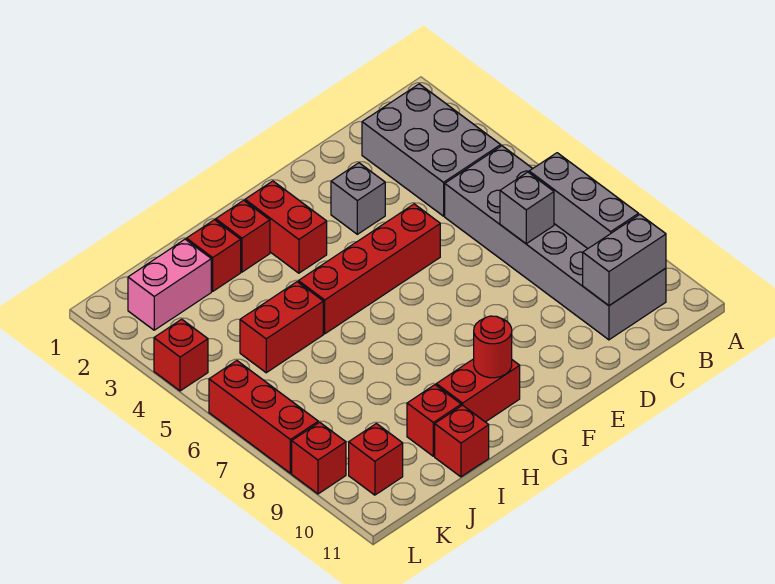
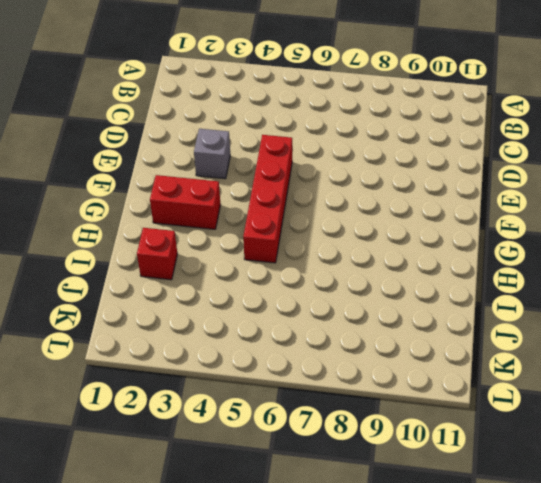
none -> grey brick B2:C4 level 1
none -> grey brick B5:C10 level 1
none -> red brick G10:H10 level 1

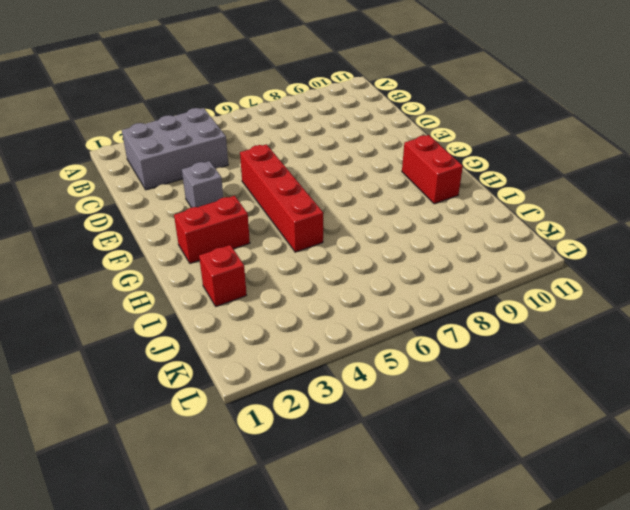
none -> grey brick B5:C10 level 1
none -> red brick H2 level 1
none -> red brick I5:J5 level 1

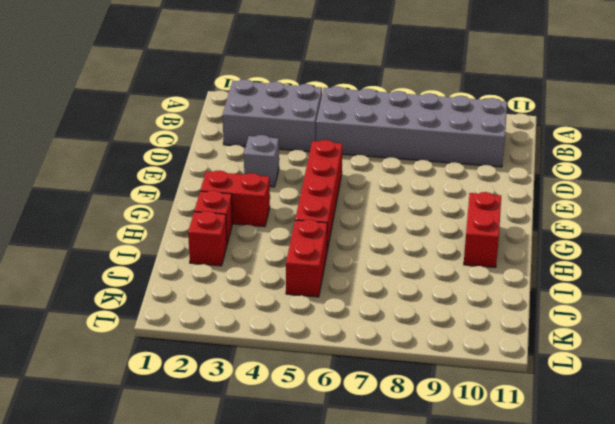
none -> red brick I10 level 1
none -> red brick I11 level 1
none -> pink brick J2:K2 level 1

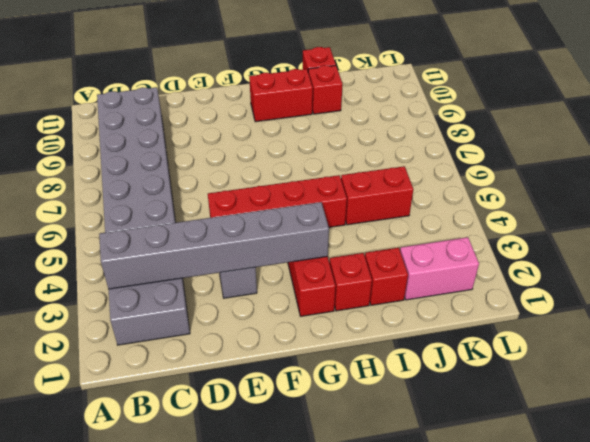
grey brick B3:G3 level 2 -> none
none -> red brick K10 level 1
none -> red brick L4 level 1
none -> red brick L6:L8 level 1

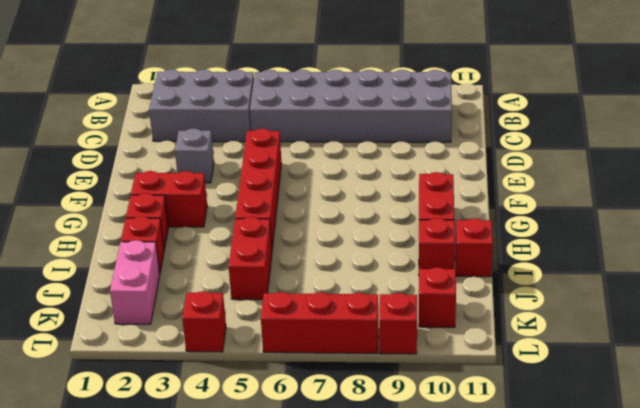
none -> grey brick B7:B9 level 2
none -> grey brick B10:C10 level 2
none -> grey brick C7 level 2

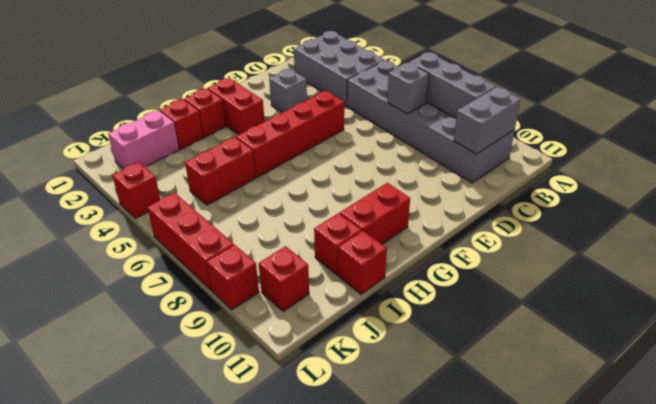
none -> red round brick G10 level 2

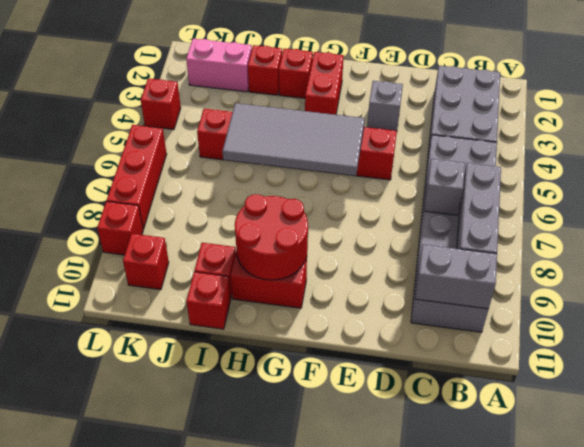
grey tile F5:I6 level 2 -> none
red round brick G9:H10 level 2 -> red round brick G10 level 2

